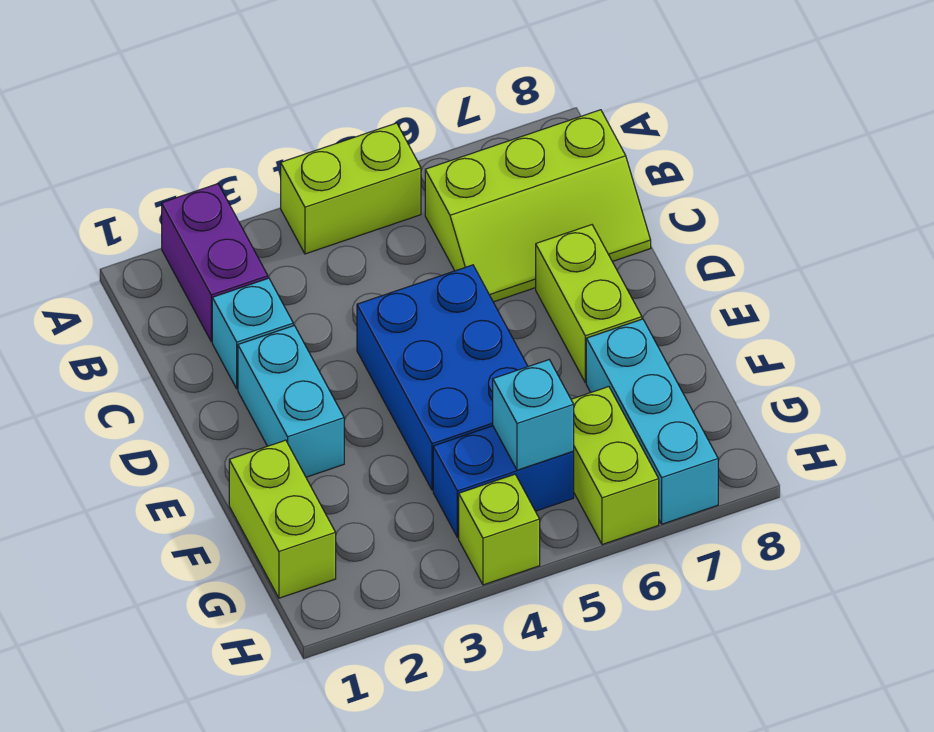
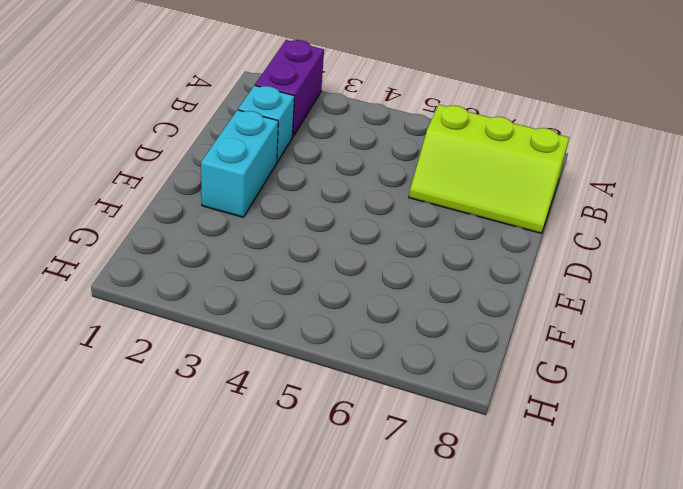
none -> lime brick A4:A5 level 1
none -> blue brick D4:F5 level 1
none -> lime brick D7:E7 level 1

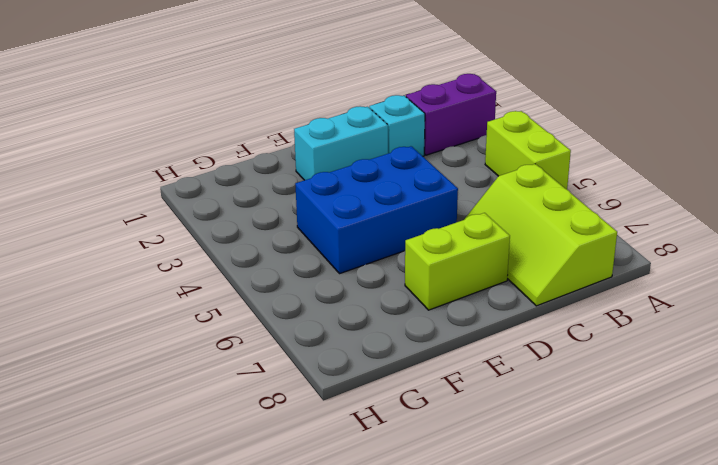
none -> lime brick F1:G1 level 1
none -> cyan brick F7:H7 level 1
none -> blue brick G4:G5 level 1

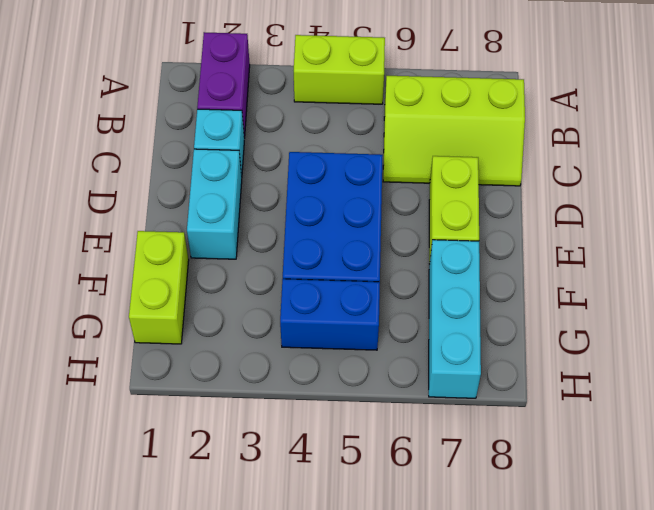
none -> lime brick G6:H6 level 1
none -> lime brick H4 level 1
none -> cyan brick G5 level 2

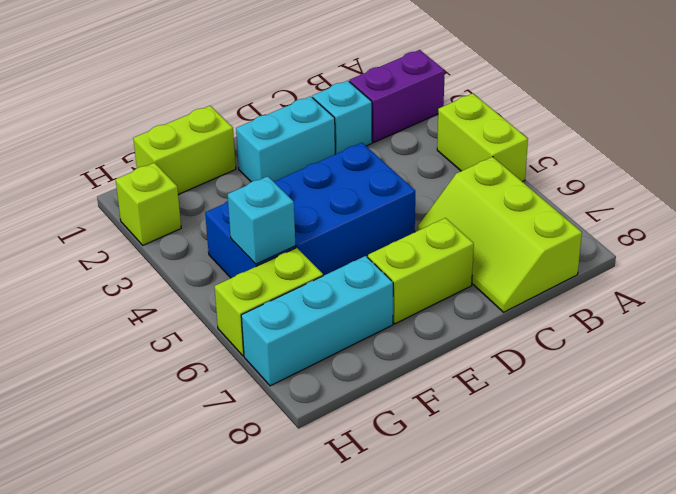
lime brick H2 level 1 -> lime brick H4 level 1

